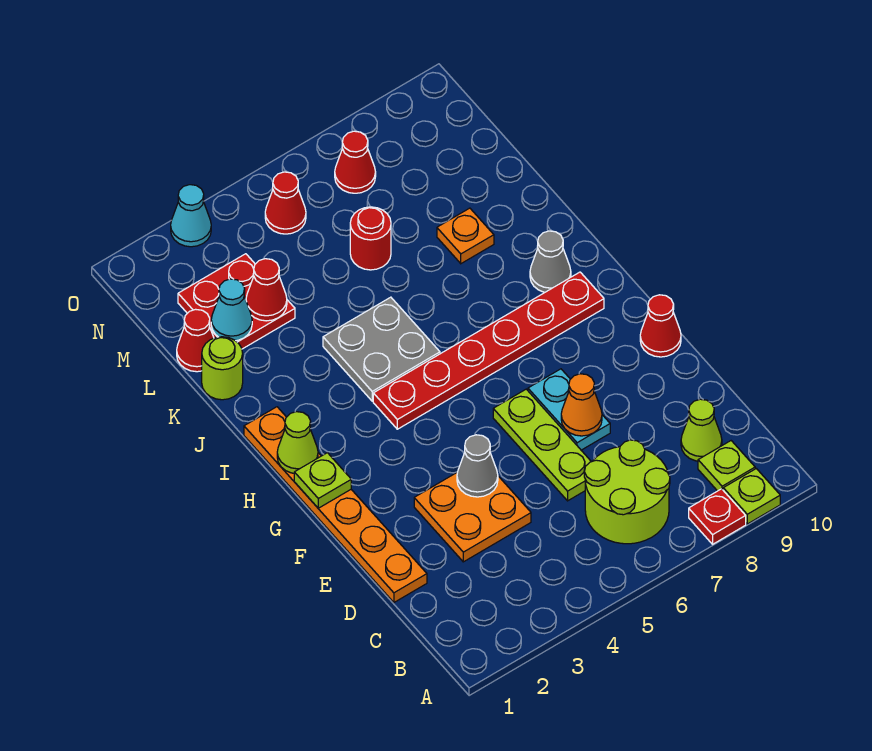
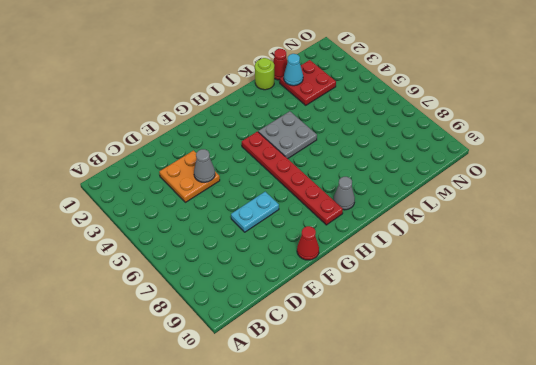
none -> red plate A8 level 1
none -> lime plate A9 level 1
none -> lime round brick B6:C7 level 1

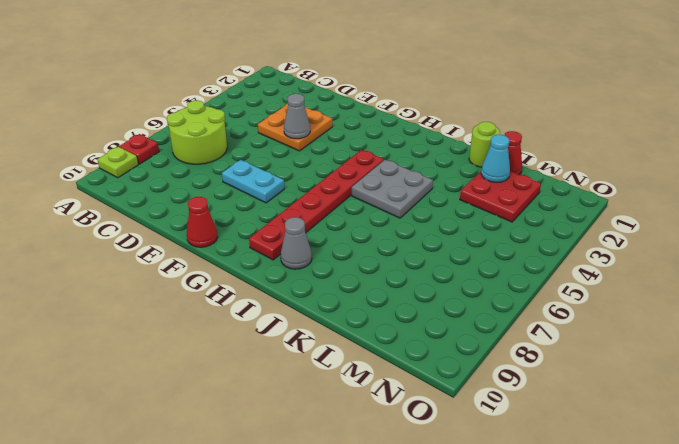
none -> lime plate B9 level 1
none -> lime cone C9 level 1
none -> orange plate D1:I1 level 1

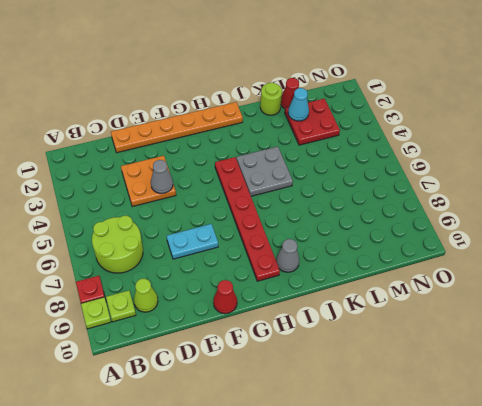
none -> lime plate D6:F6 level 1
none -> orange plate K8 level 1
none -> red round brick L6 level 1

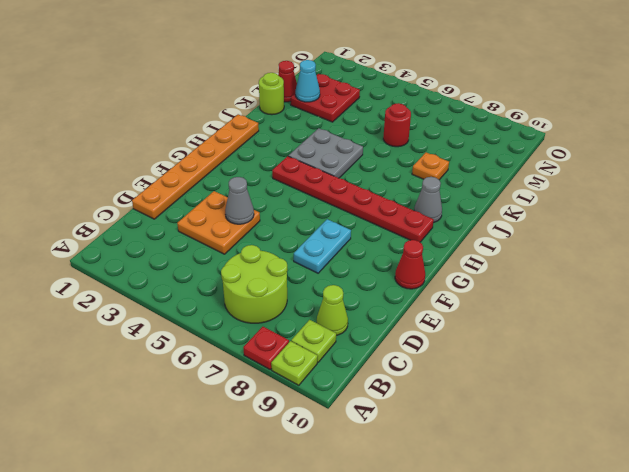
none -> lime plate D6:F6 level 1
none -> red cone N5 level 1
none -> red cone N7 level 1

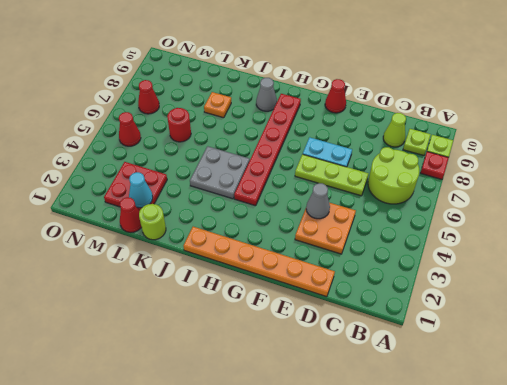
none -> cyan cone O3 level 1
none -> orange cone E7 level 2
none -> lime plate G1 level 2

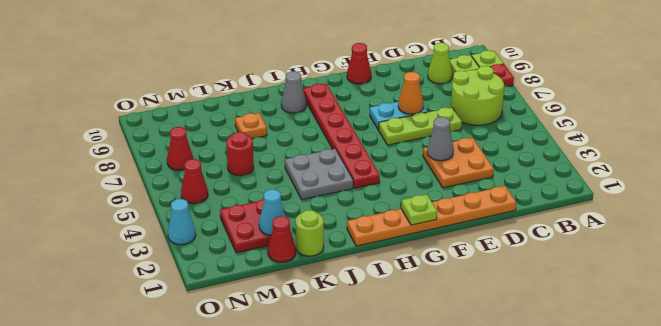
none -> lime cone H1 level 2
none -> red cone L3 level 2

